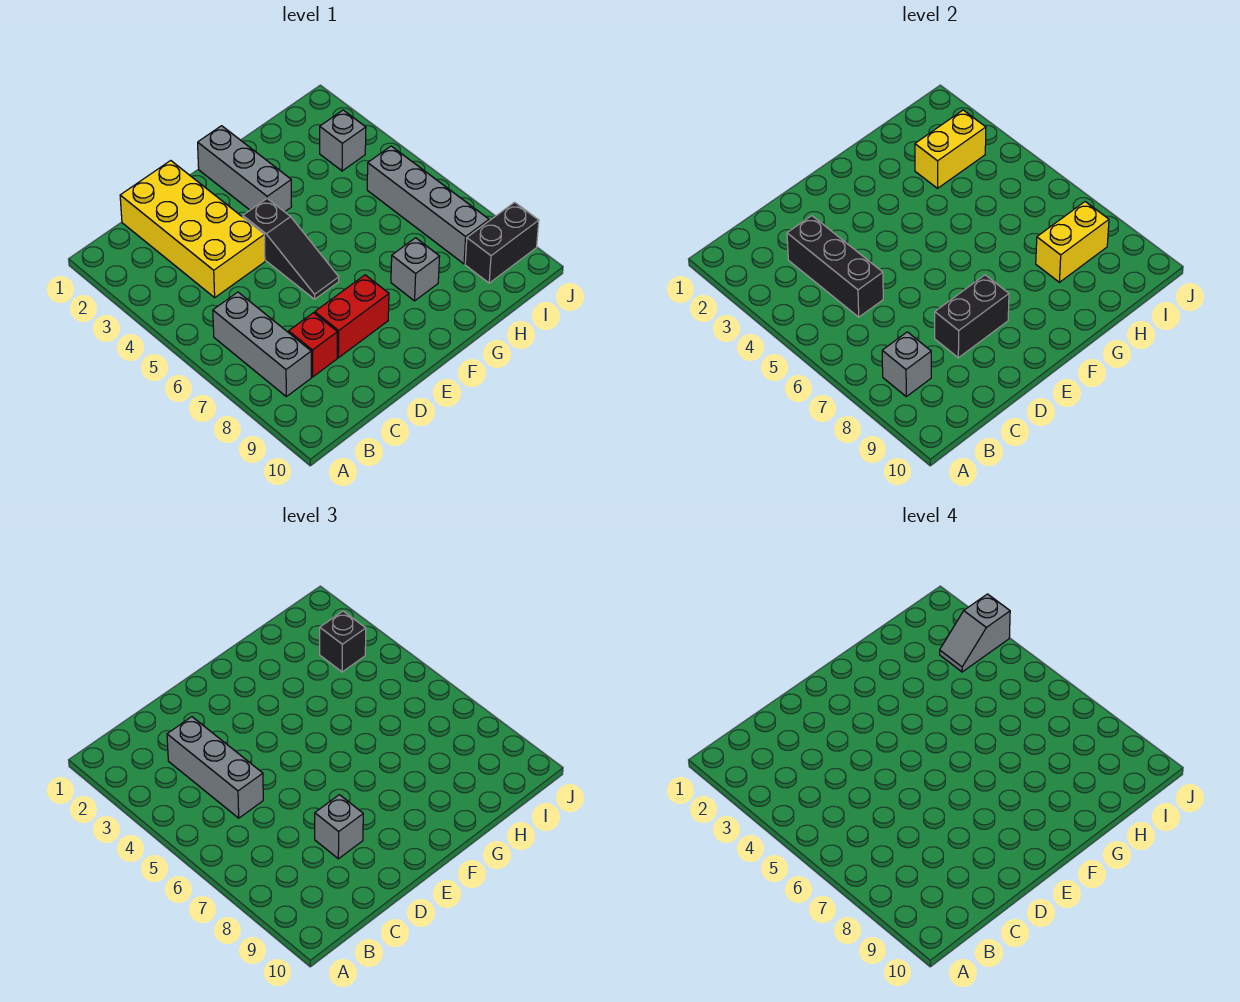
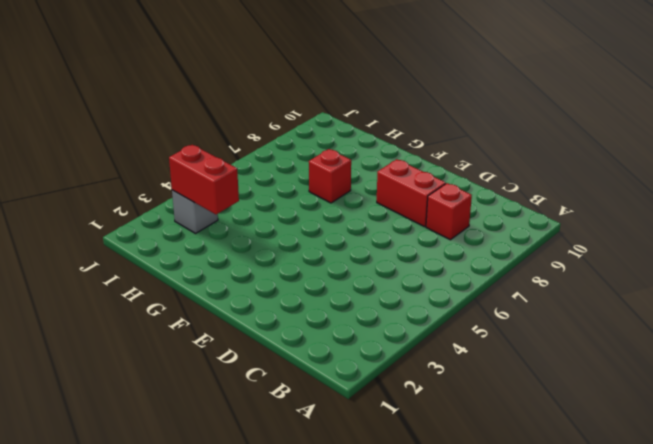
red brick G7 level 1 -> none
red brick H3:I3 level 2 -> yellow brick H3:I3 level 2
none -> grey brick B6:B8 level 1
none -> yellow brick C1:D4 level 1
none -> black slope E4:E6 level 1 top 4

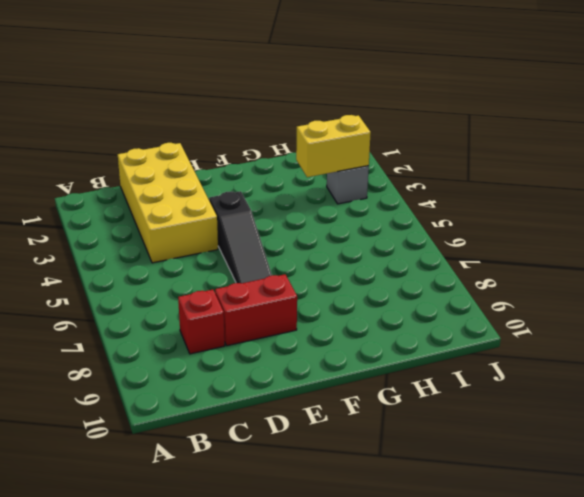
none -> grey brick B6:B8 level 1
none -> grey brick F1:F3 level 1
none -> grey brick G8 level 1

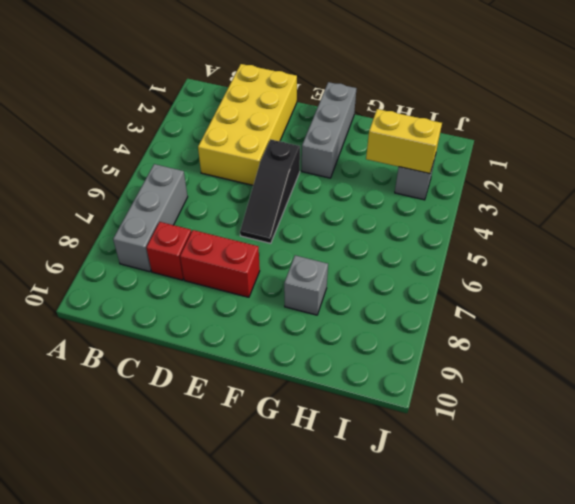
none -> grey brick I5:I8 level 1
none -> black brick I9:J9 level 1
none -> grey brick B8 level 2

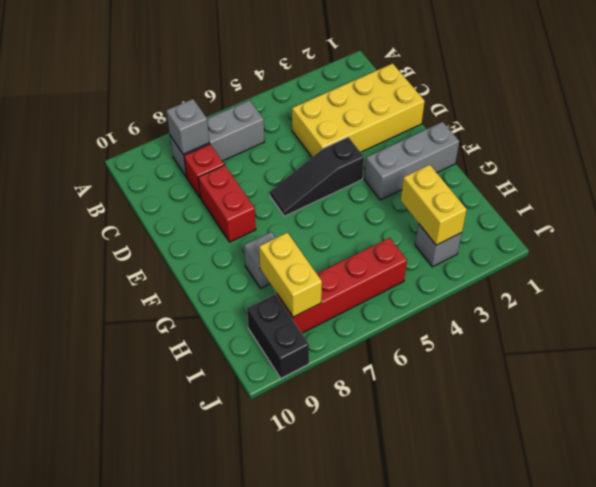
red brick I5:I8 level 1 -> grey brick I5:I8 level 1
none -> black brick C3:C5 level 2
none -> black brick D8:E8 level 2
none -> grey brick C3:C5 level 3

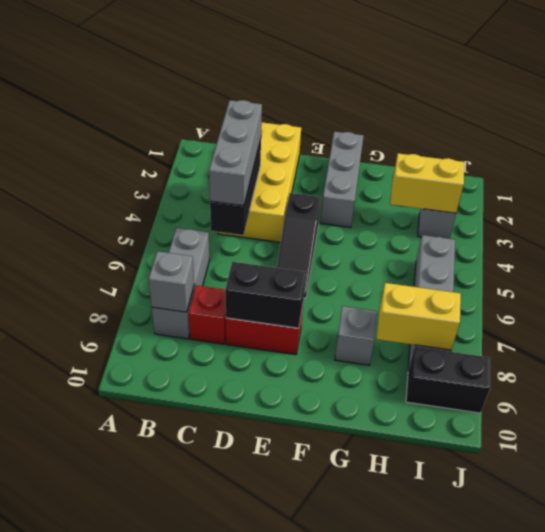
none -> grey brick D8 level 3
none -> black brick I3 level 3
none -> grey slope I3:J3 level 4 top J

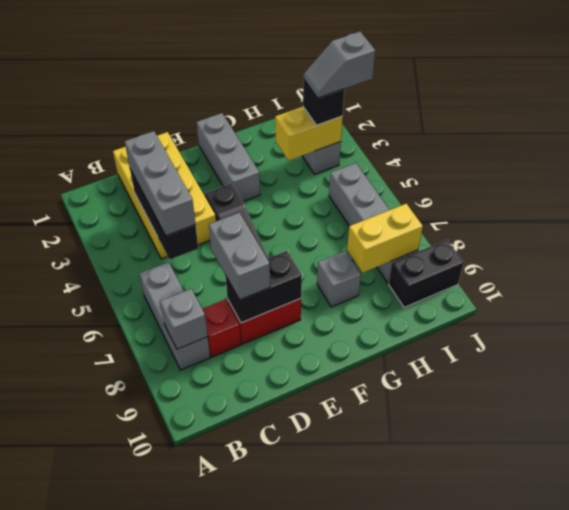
grey brick D7:D8 level 3 -> grey brick D8 level 3

